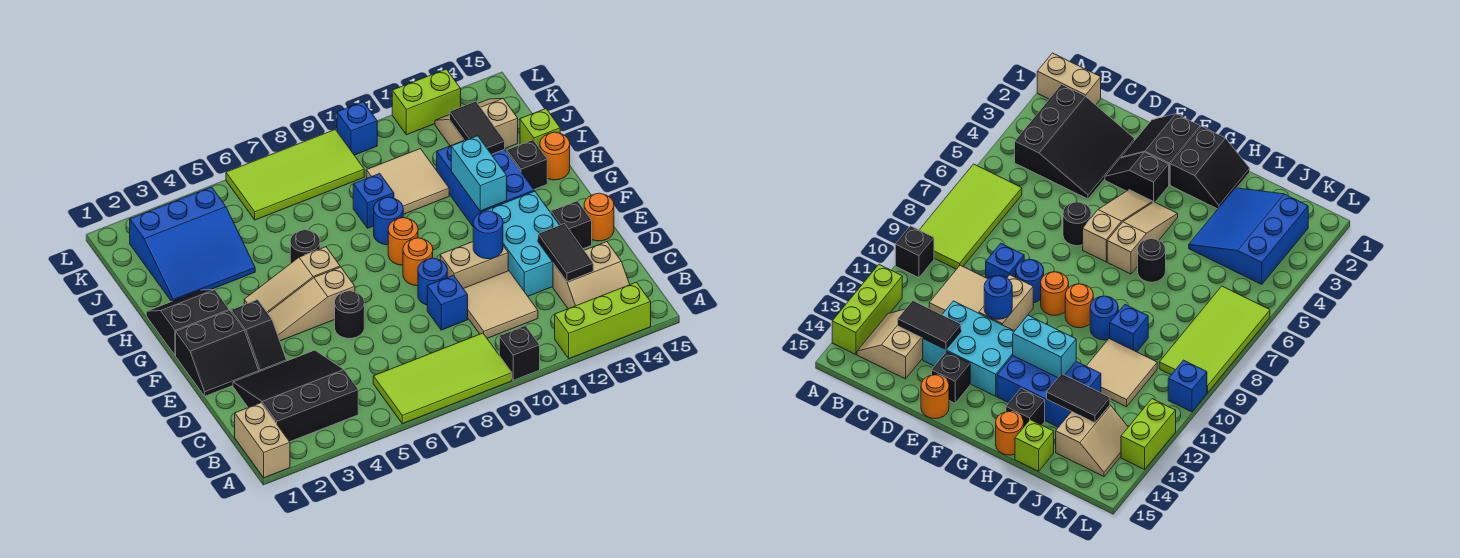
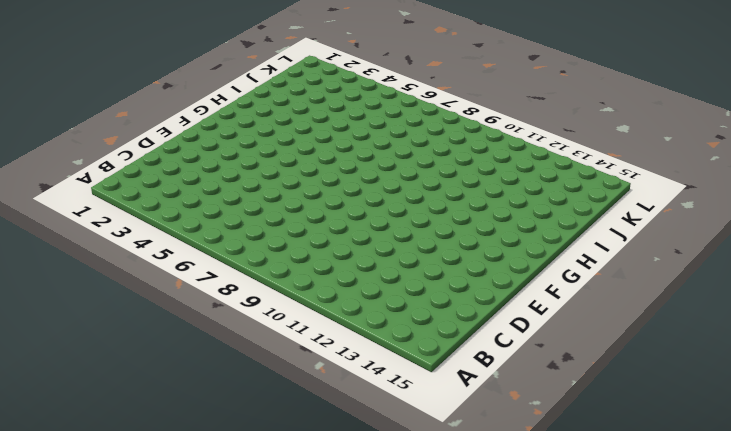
none -> tan brick A1:B1 level 1
none -> lime tile A6:B9 level 1
none -> black brick A10 level 1
none -> lime brick A12:A14 level 1

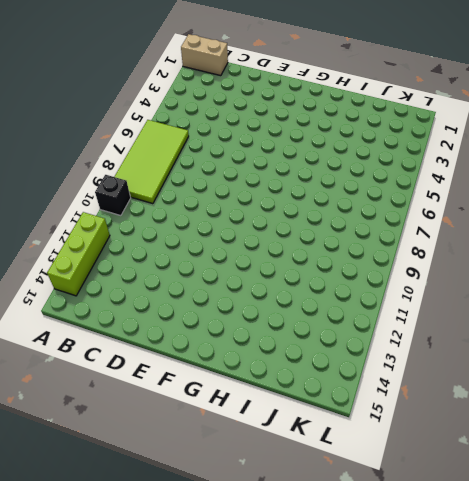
none -> black slope B2:D4 level 1 top B
none -> tan slope B13:C14 level 1 top C
none -> tan tile C10:D11 level 1
none -> blue brick D9 level 1

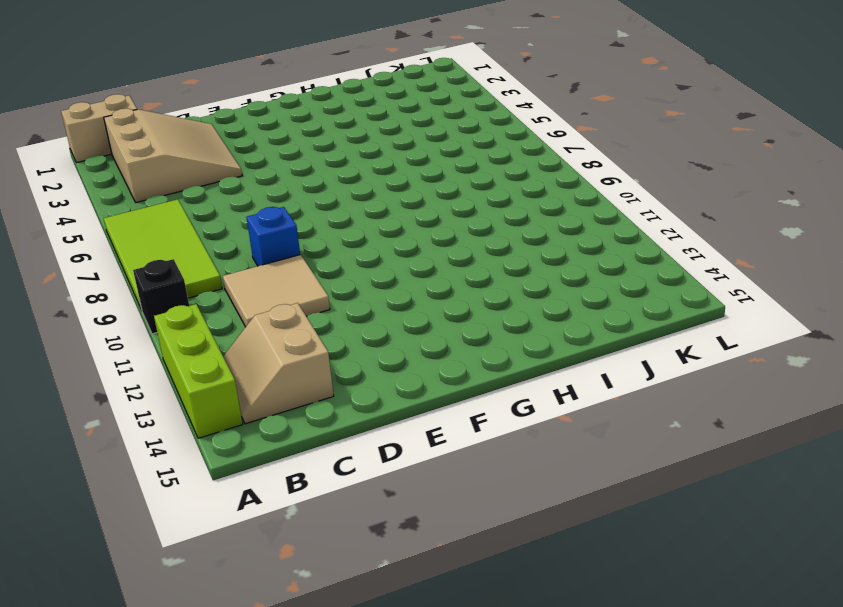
tan slope B2:D4 level 1 top B -> black slope B2:D4 level 1 top B
none -> cyan brick D12:F13 level 1
none -> black slope E1:F2 level 1 top F
none -> black slope E3:F3 level 1 top F
none -> black round brick E6 level 1

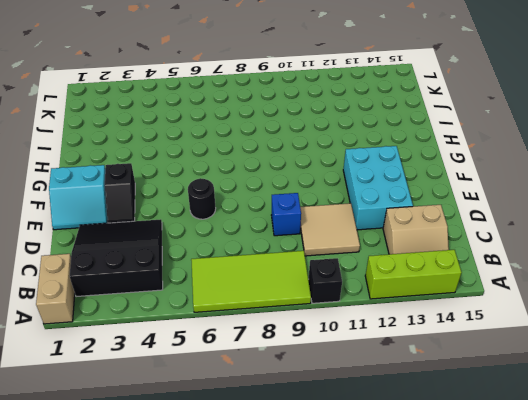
cyan slope E1:F2 level 1 top F -> black slope E1:F2 level 1 top F
none -> blue round brick E9 level 1
none -> tan brick E10:E11 level 1
none -> black brick E14 level 1
none -> orange round brick E15 level 1

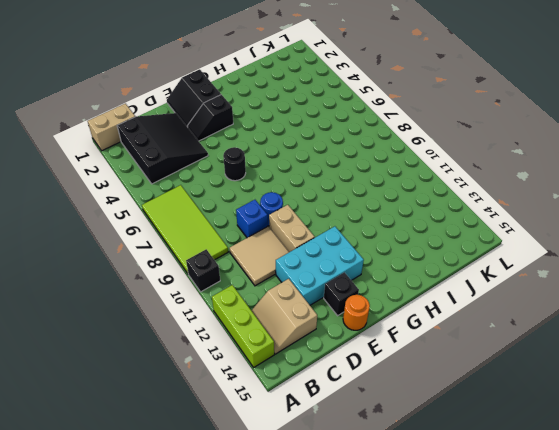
none -> tan slope F4:F6 level 1 top 6
none -> orange round brick F9 level 1
none -> black slope G1:H2 level 1 top G
none -> tan slope G4:G6 level 1 top 6

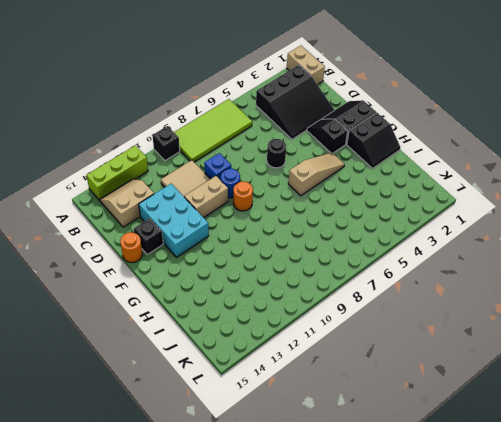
none -> tan slope F4:F6 level 1 top 6
none -> orange round brick G9 level 1
none -> blue brick G12:I13 level 1
none -> black round brick H6 level 1

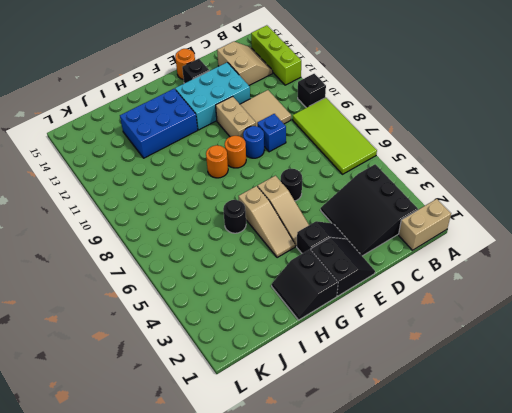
none -> blue round brick H9 level 1
none -> black brick H14 level 1
none -> orange round brick H15 level 1
none -> blue slope I2:K4 level 1 top K

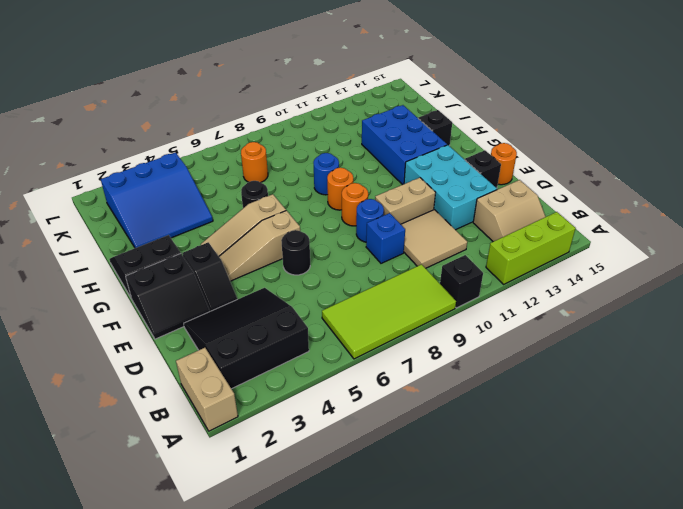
orange round brick J7 level 1 -> orange round brick H15 level 1
none -> blue brick I9 level 1
none -> tan tile I10:J11 level 1
none -> lime brick I15 level 1
none -> tan slope J13:K14 level 1 top J

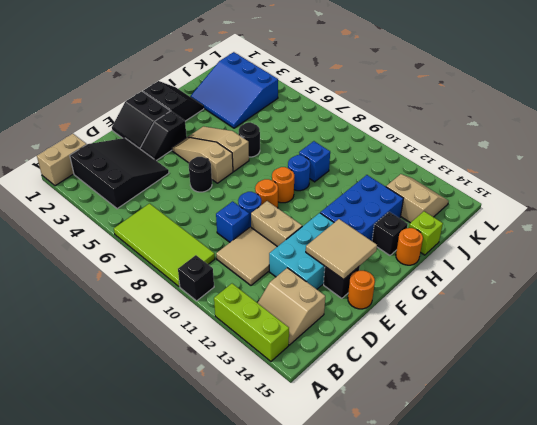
tan tile E13:F14 level 2 -> tan tile I10:J11 level 1
none -> lime tile K6:L9 level 1
none -> blue brick L10 level 1
none -> lime brick L12:L13 level 1
none -> black tile C13:D13 level 2

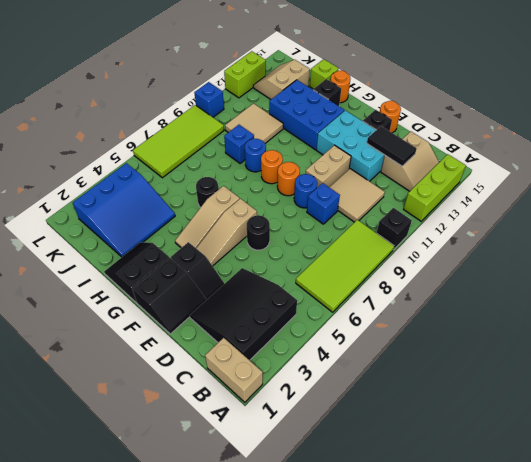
none -> blue round brick E11 level 2
none -> cyan brick G12:H12 level 2
none -> black tile I13:J13 level 2

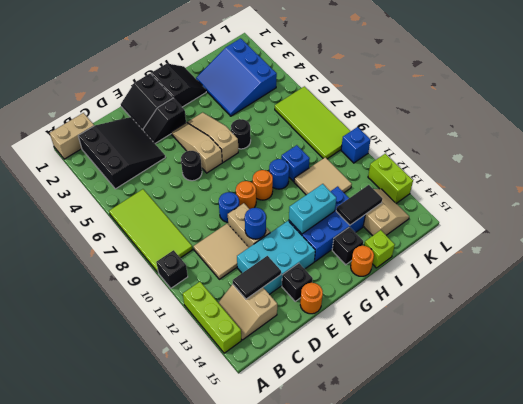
none -> blue brick D9 level 1

